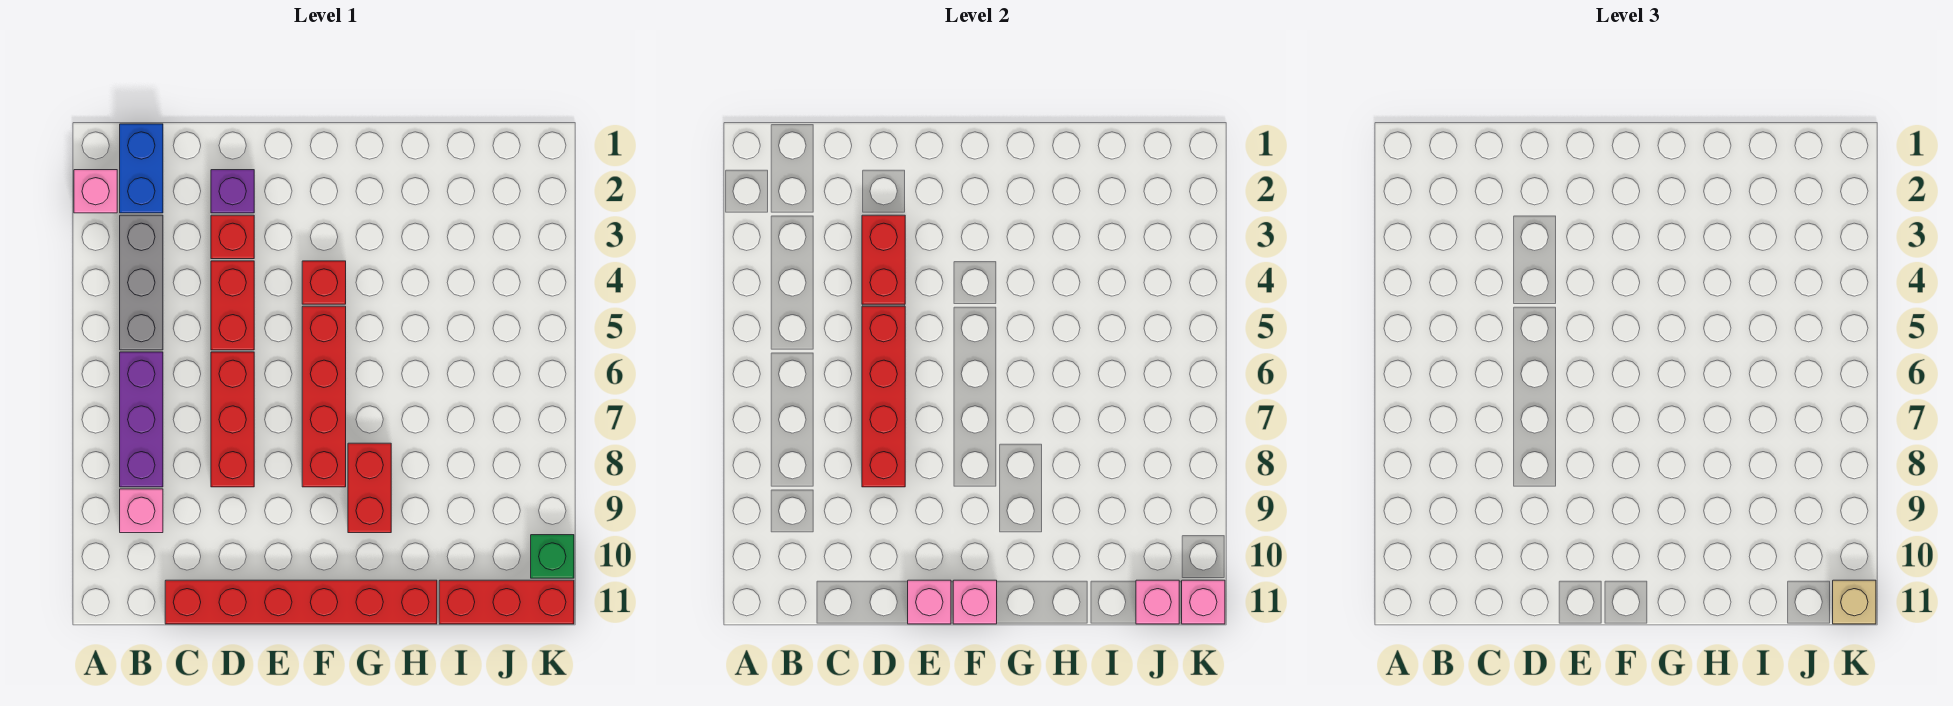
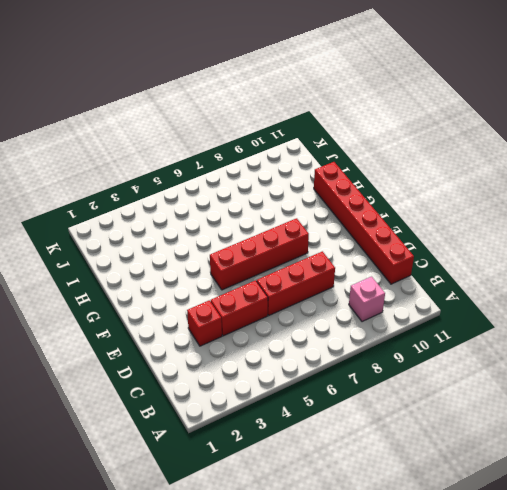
none -> pink brick A2 level 1
none -> blue brick B1:B2 level 1
none -> grey brick B3:B5 level 1

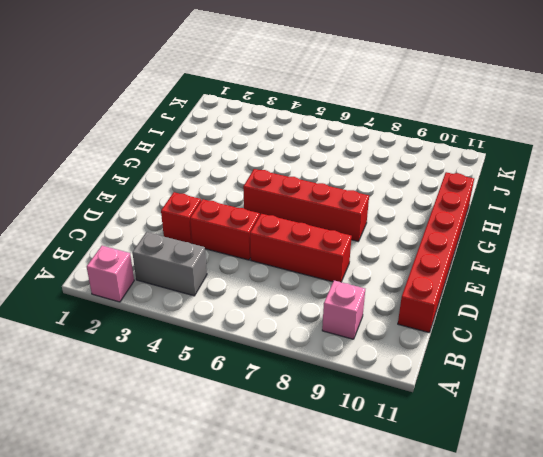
grey brick B3:B4 level 1 -> grey brick B3:B5 level 1
none -> blue brick B1:B2 level 1
none -> purple brick B6:B8 level 1
none -> purple brick D2 level 1

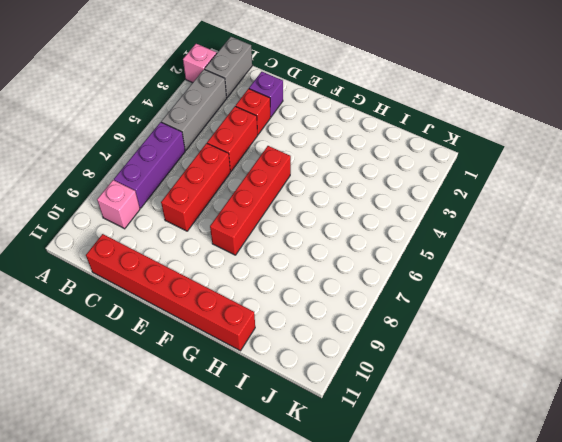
grey brick B1:B2 level 1 -> blue brick B1:B2 level 1
none -> red brick F4 level 1
none -> red brick G8:G9 level 1
none -> red brick I11:K11 level 1

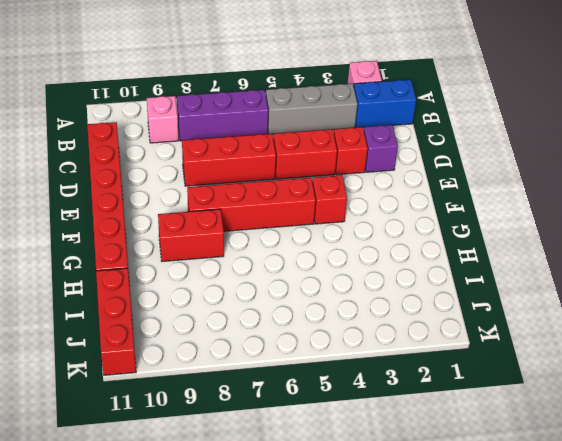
none -> green brick K10 level 1
none -> red brick D3:D4 level 2
none -> red brick D5:D8 level 2

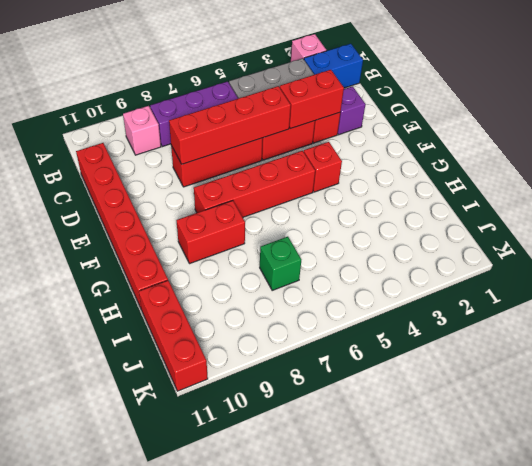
green brick I7 level 1 -> green brick K10 level 1
none -> pink brick E11 level 2
none -> pink brick F11 level 2
none -> pink brick J11 level 2

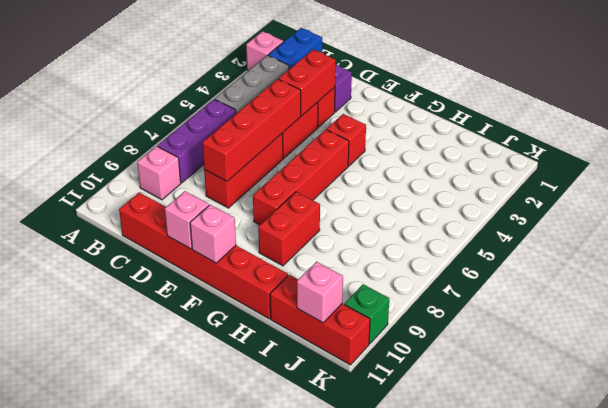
none -> pink brick K11 level 2
none -> tan brick K11 level 3

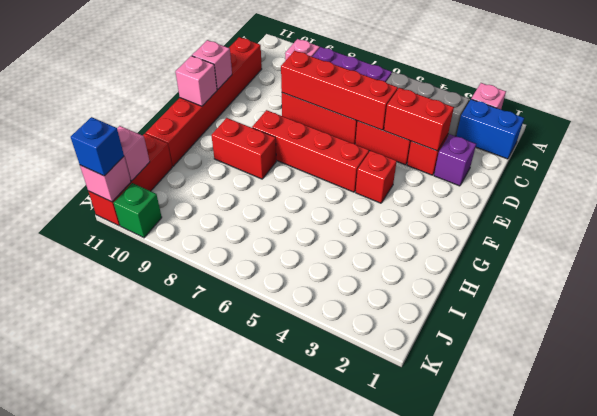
blue brick K11 level 3 -> tan brick K11 level 3

